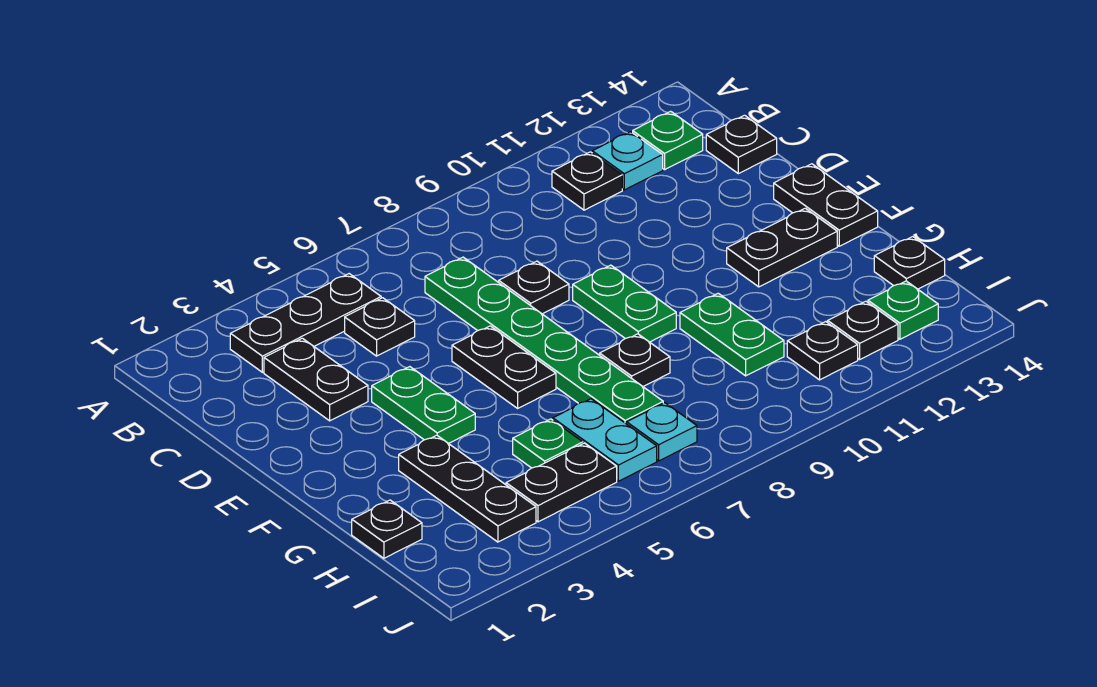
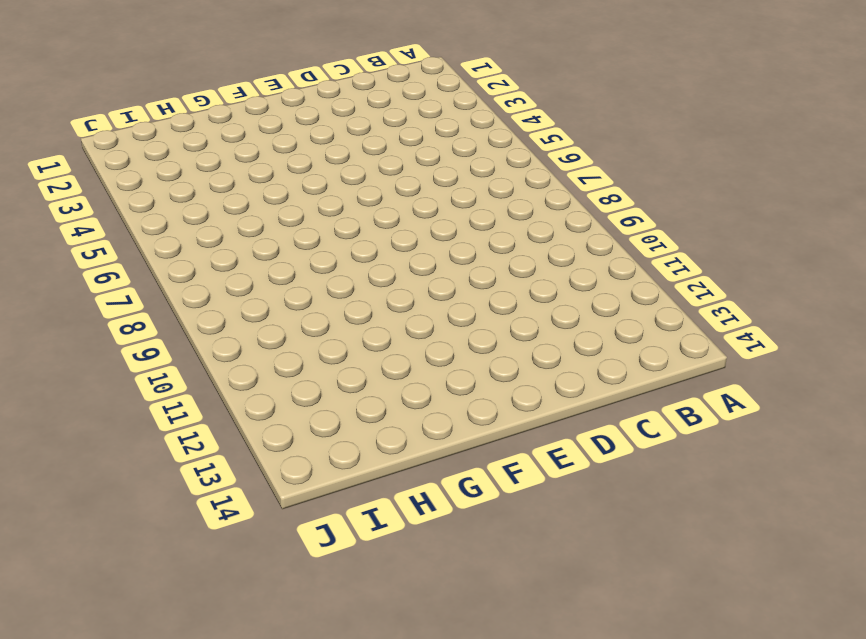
none -> black plate B3:B5 level 1
none -> black plate B11 level 1
none -> cyan plate B12 level 1

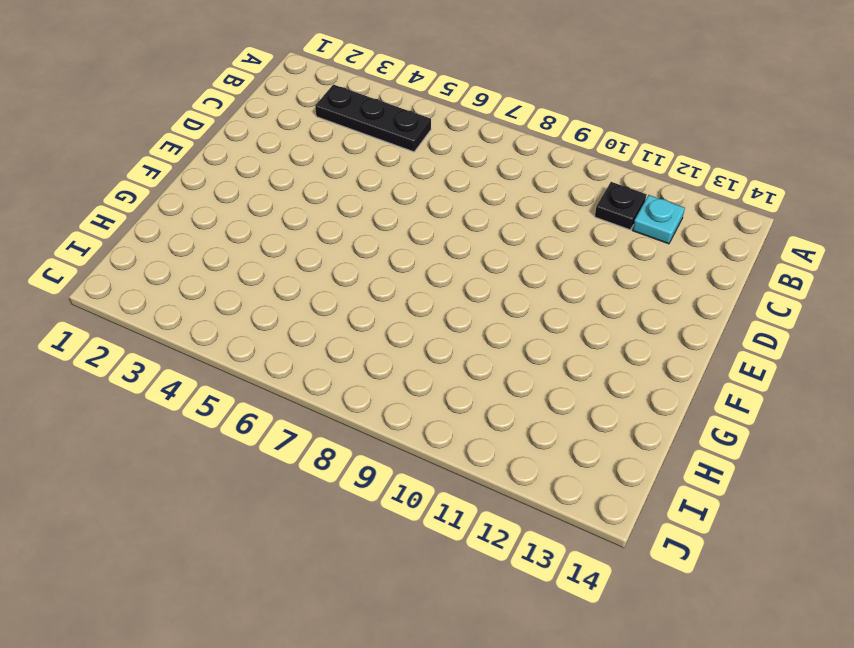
none -> green plate B13 level 1
none -> black plate C3:D3 level 1
none -> black plate C5 level 1

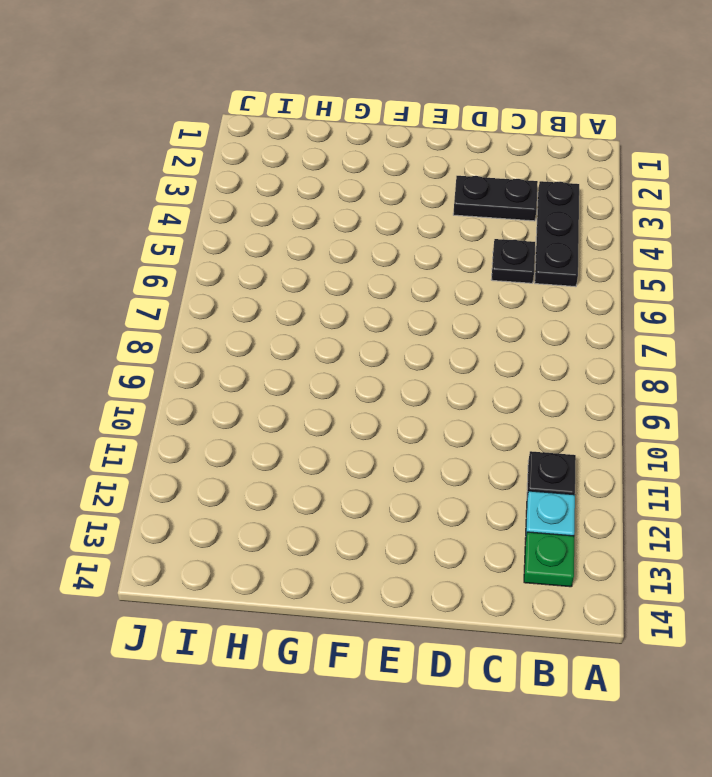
none -> green plate C7:H7 level 1
none -> black plate C14 level 1
none -> black plate D8 level 1

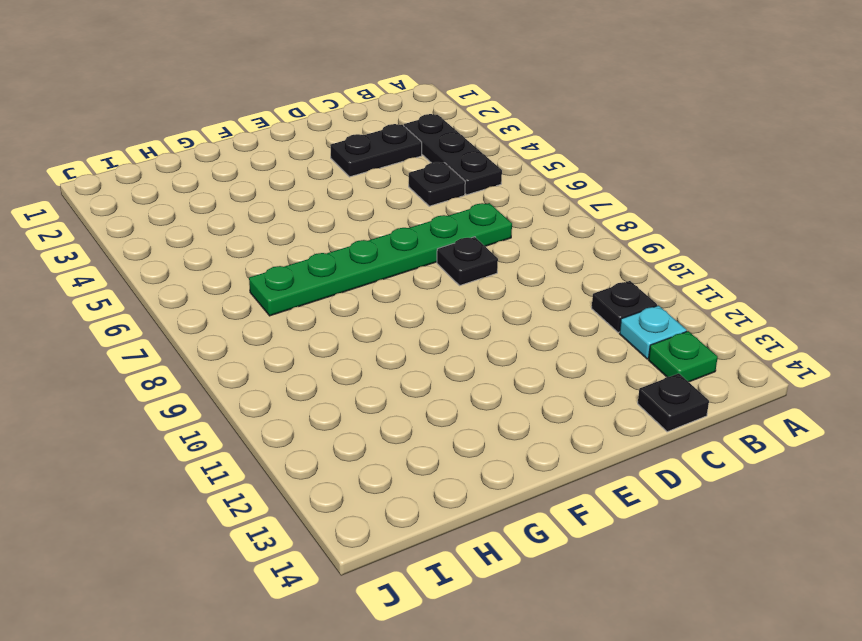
none -> green plate E4:F4 level 1
none -> black plate E6:F6 level 1
none -> green plate E9:F9 level 1

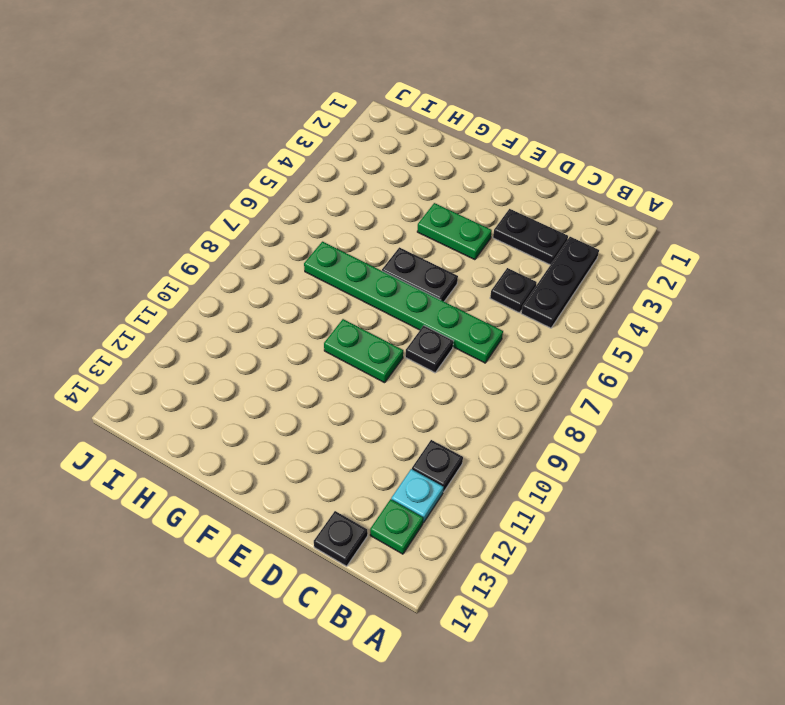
none -> black plate E14:F14 level 1
none -> black plate F12:F13 level 1
none -> black plate G3:I3 level 1

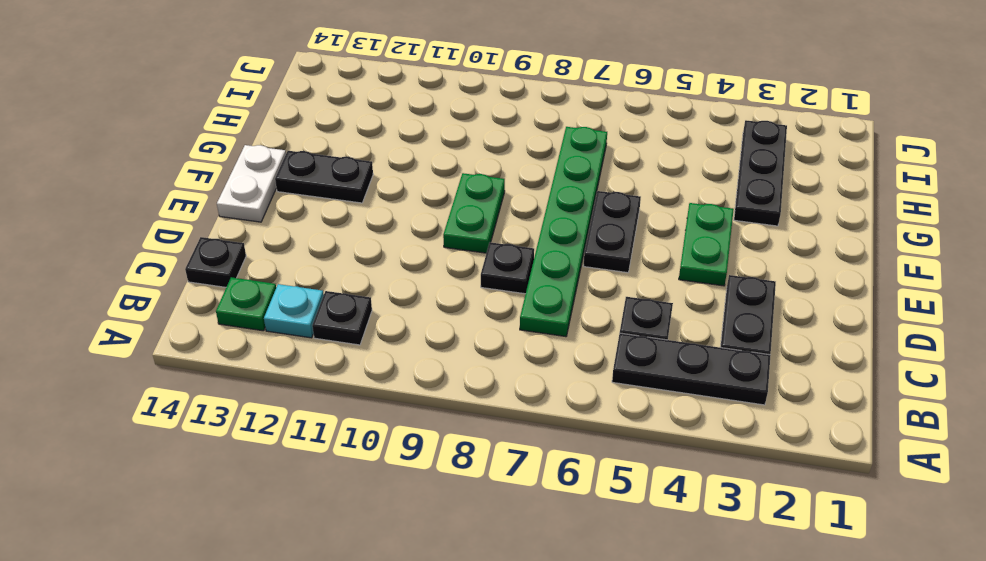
white plate E14:F14 level 1 -> black plate E14:F14 level 1
none -> black plate G8 level 1
none -> green plate G10:H10 level 1
none -> black plate H1 level 1

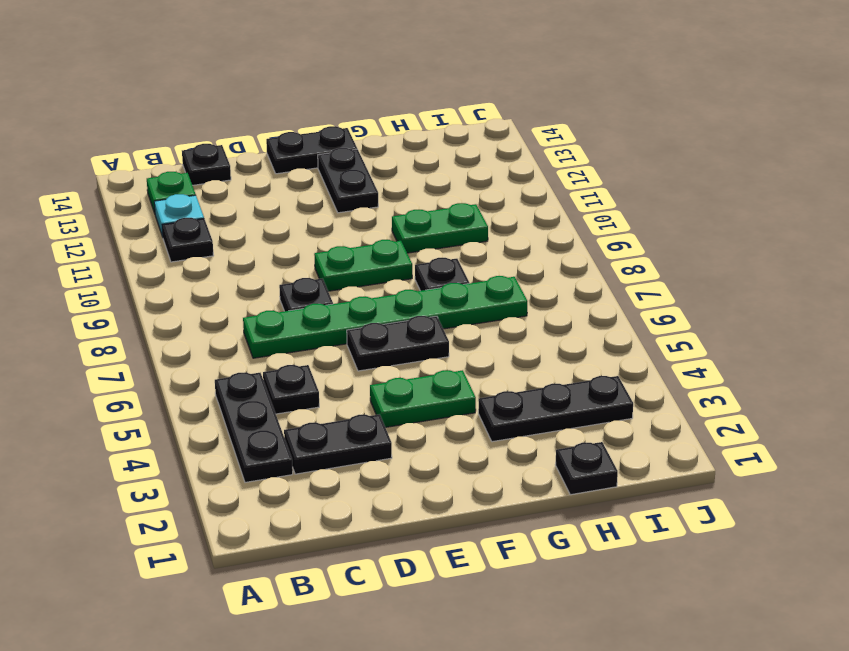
none -> green plate H5 level 1
none -> cyan plate H6:I6 level 1
none -> black plate H14 level 1

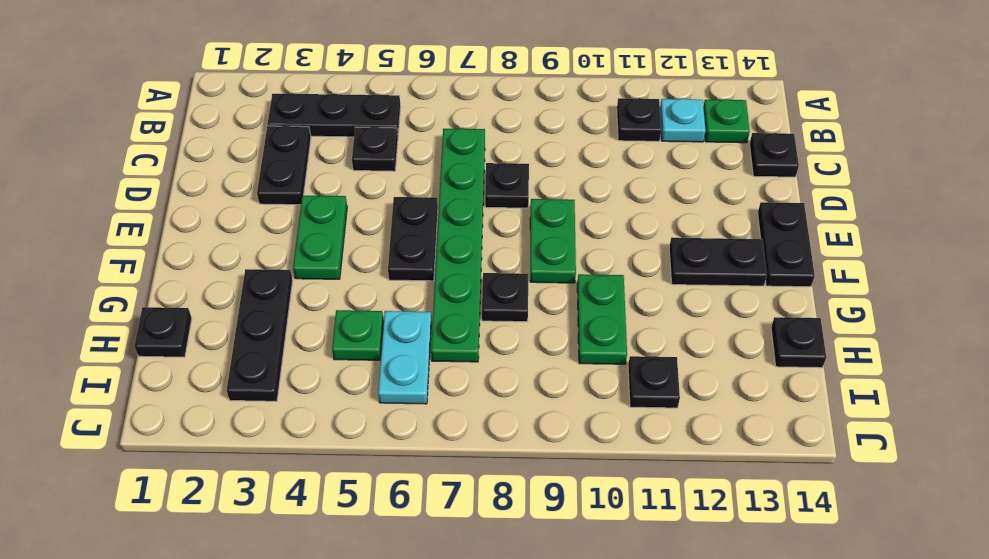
none -> black plate I4:I5 level 1
none -> cyan plate I7 level 1
none -> black plate I12 level 1

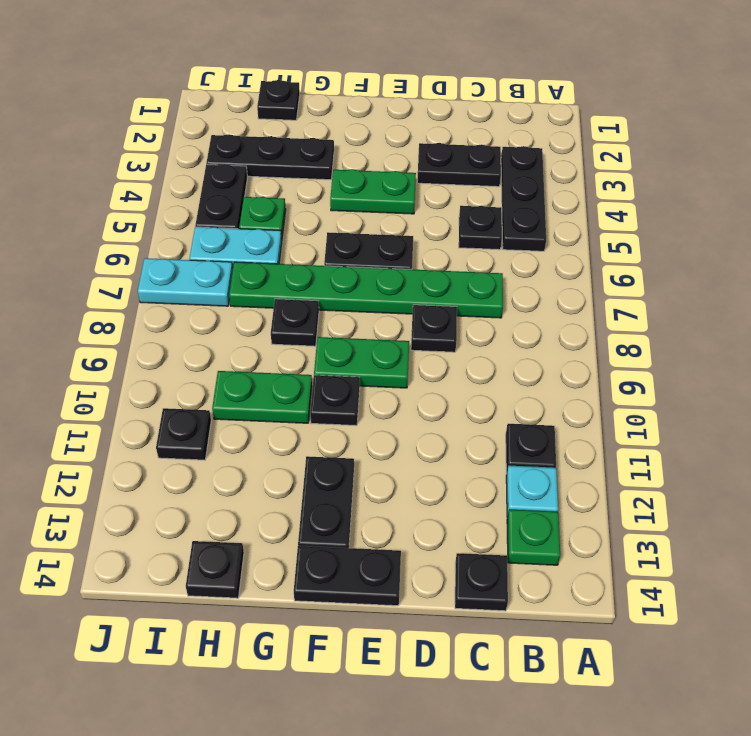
black plate F10 level 1 -> black plate I12 level 1
cyan plate I7:J7 level 1 -> cyan plate I7 level 1
none -> green plate I13 level 1

